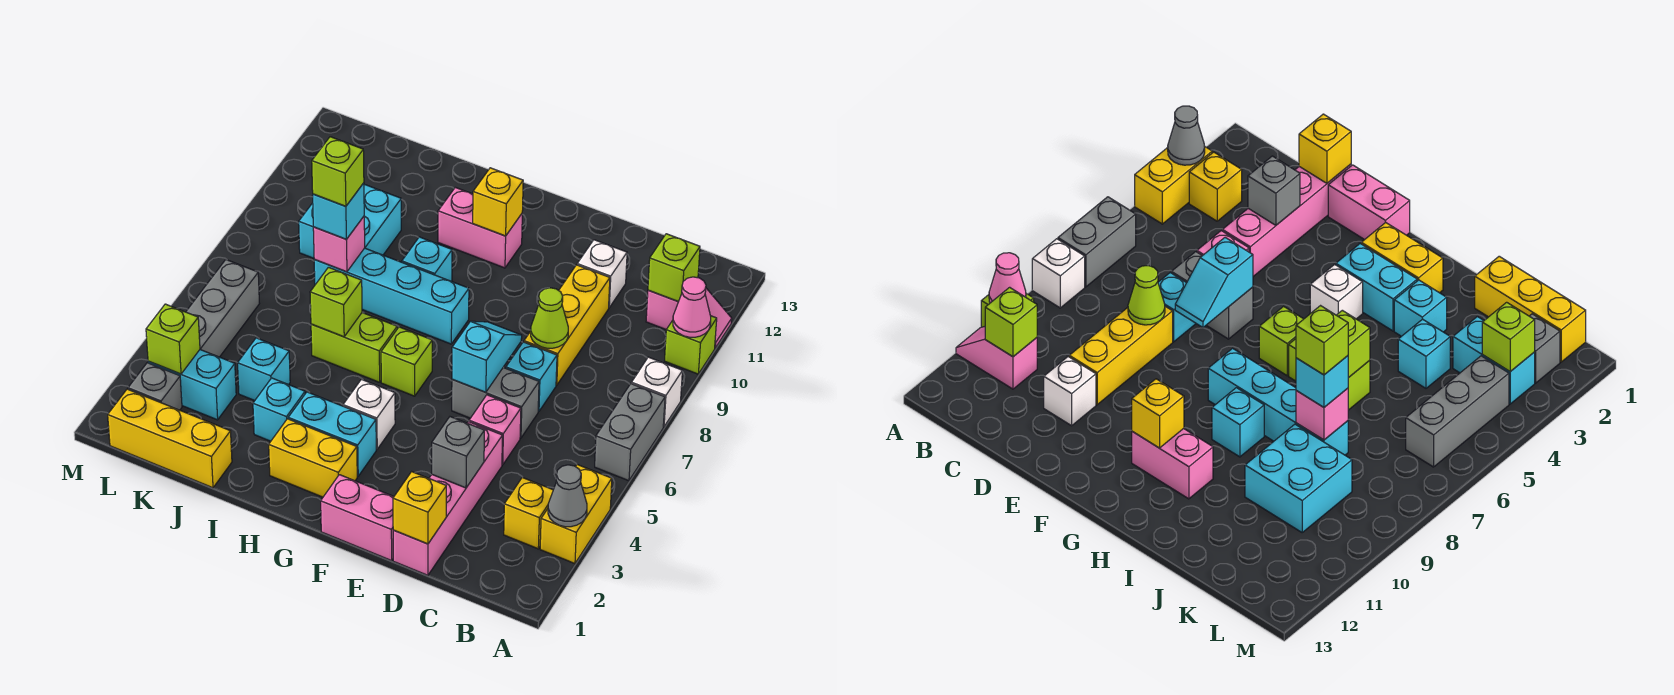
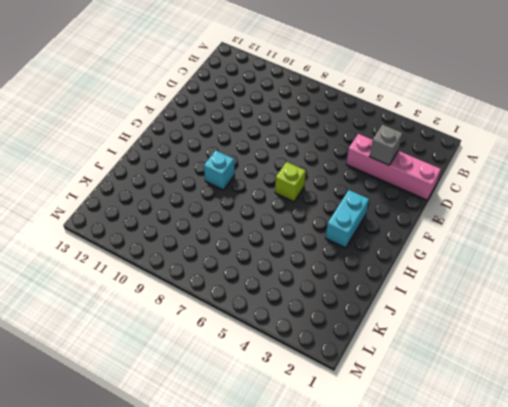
none -> yellow brick A3:A4 level 1
none -> grey brick A6:A7 level 1
none -> white brick A8 level 1
none -> lime brick A10 level 1

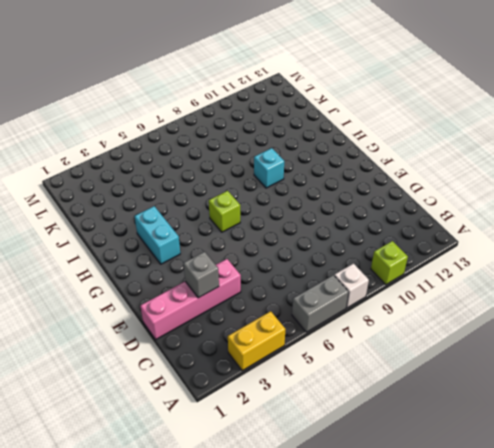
none -> pink slope A11:B11 level 1 top B
none -> yellow brick B3 level 1
none -> pink brick D5 level 1
none -> grey brick D6:E6 level 1

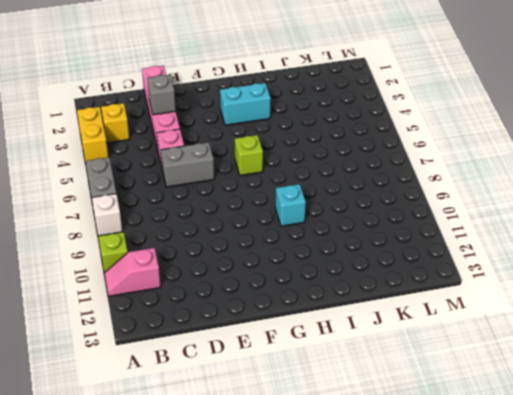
none -> cyan brick D7 level 1
none -> yellow brick D8:D10 level 1
none -> white brick D11 level 1
none -> pink brick E1:F1 level 1

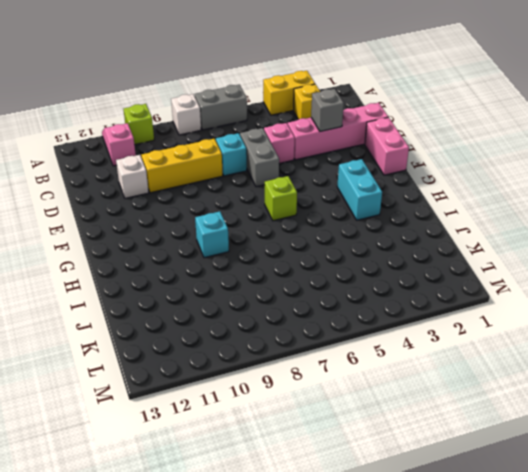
none -> yellow brick G2:H2 level 1
none -> white brick G4 level 1
none -> cyan brick G8:J8 level 1
none -> pink brick G11:H11 level 1

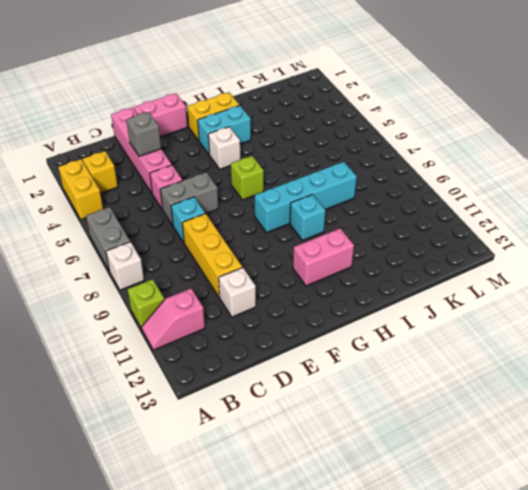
none -> lime brick H6:I6 level 1
none -> cyan brick I3 level 1
none -> yellow brick J1:L1 level 1
none -> cyan brick J4 level 1

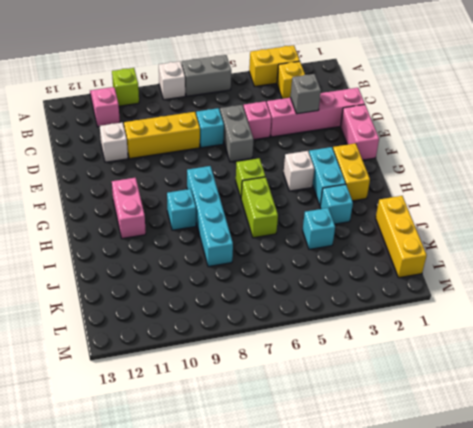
none -> cyan brick J9:K10 level 1
none -> cyan brick K3:L3 level 1
none -> grey brick L2 level 1
none -> grey brick L4:L6 level 1

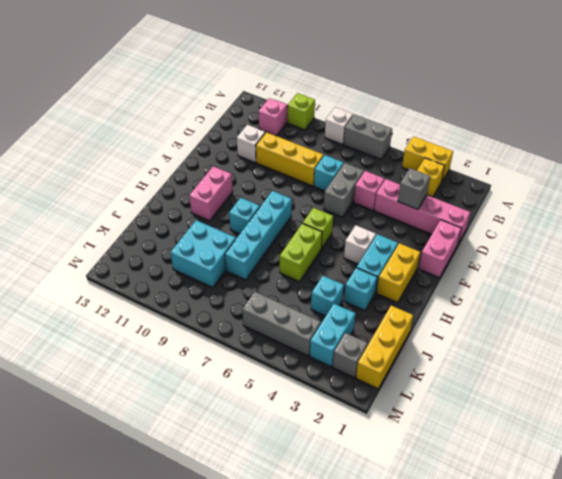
none -> grey cone A3 level 2
none -> pink cone A10 level 2
none -> lime brick B11 level 2
none -> yellow brick D1 level 2

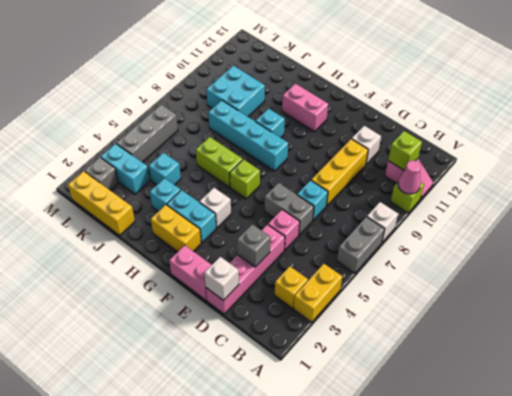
white brick D1 level 2 -> yellow brick D1 level 2
none -> grey cone A3 level 2
none -> lime cone D8 level 2
none -> cyan slope E6:E7 level 2 top 6
none -> yellow brick G11 level 2

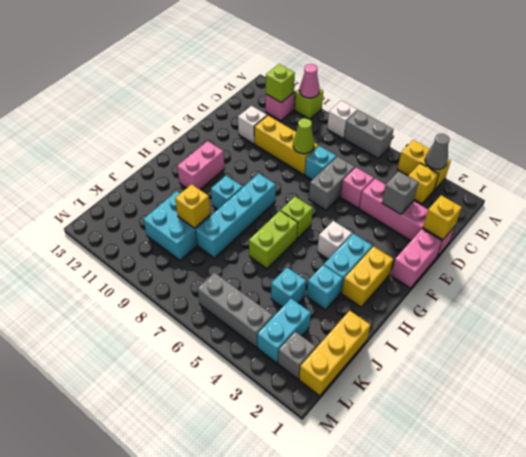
yellow brick J9 level 2 -> yellow brick G11 level 2
none -> cyan slope E6:E7 level 2 top 6
none -> lime brick I6 level 2
none -> pink brick J8 level 2
none -> lime brick L3 level 2

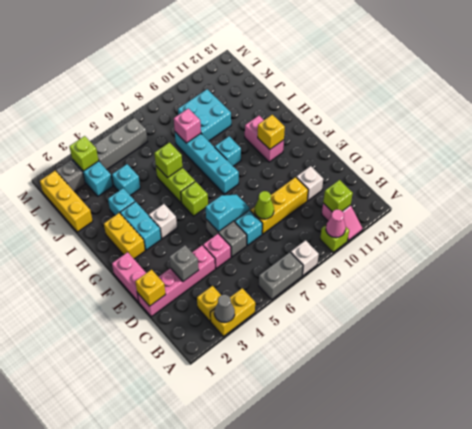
none -> cyan brick J8 level 3
none -> lime brick J8 level 4

